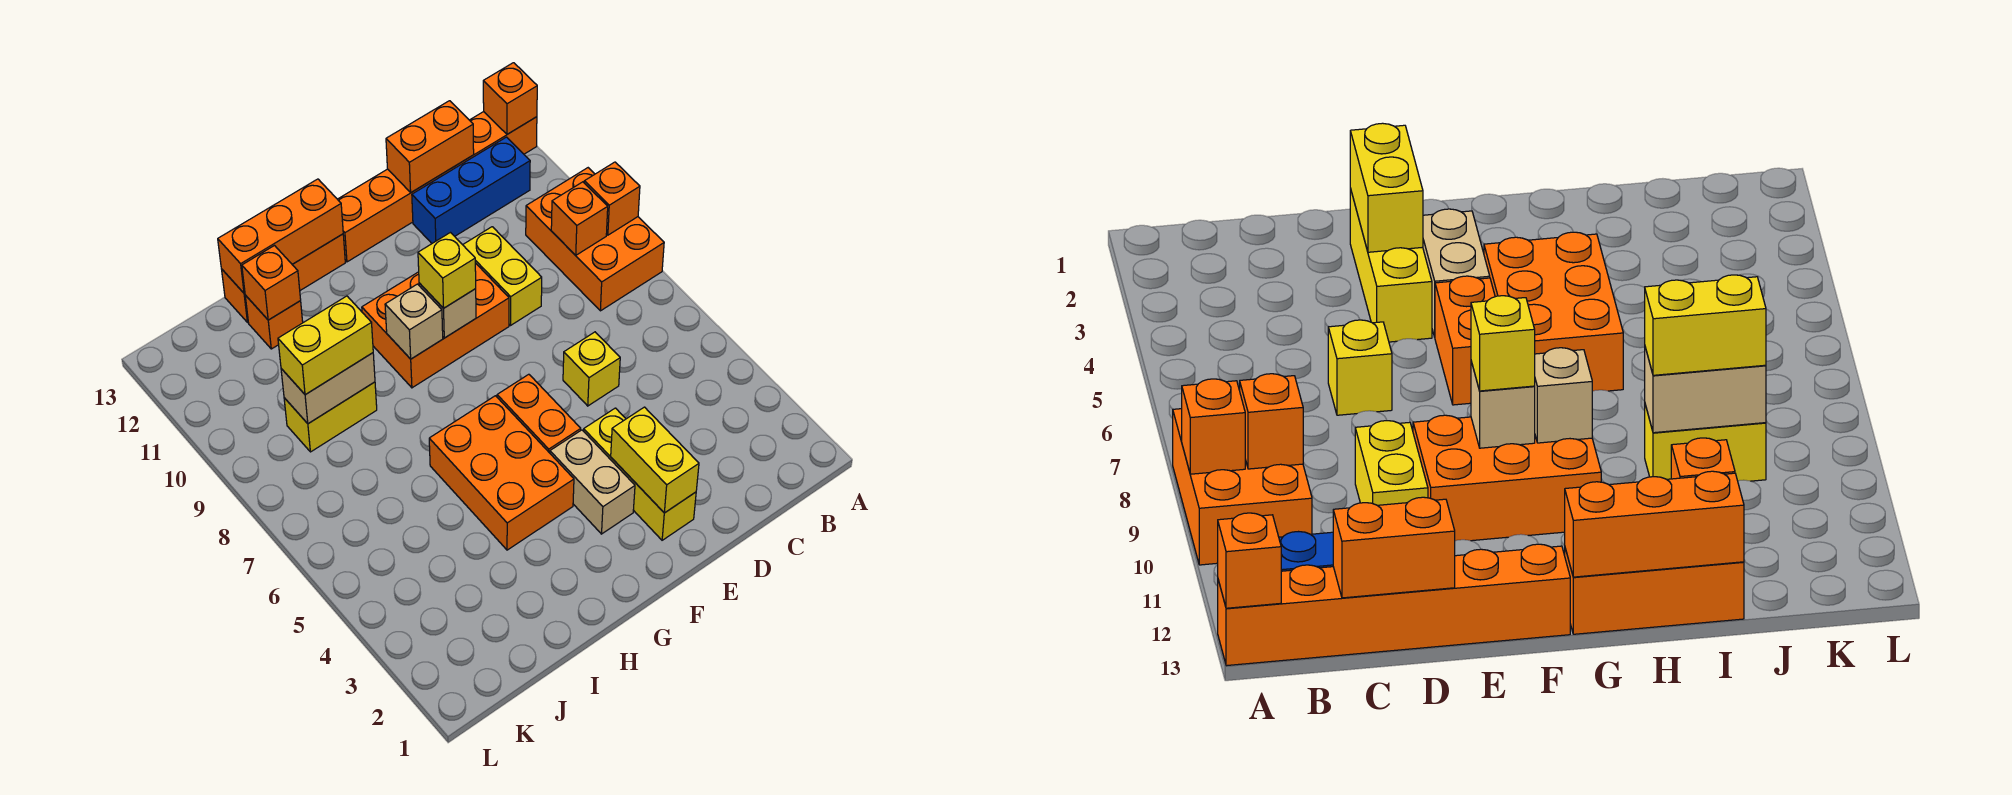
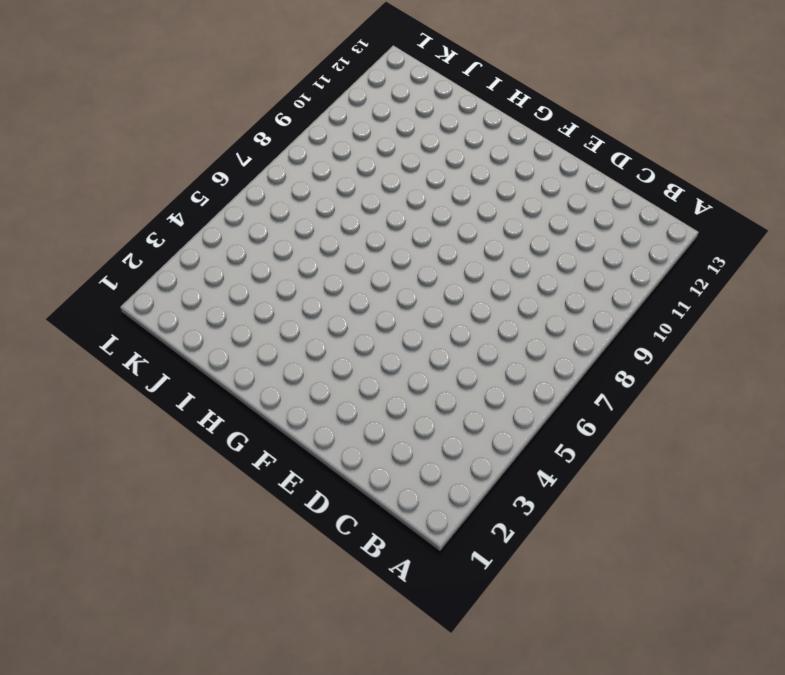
none -> orange brick A8:B10 level 1
none -> orange brick A13:F13 level 1
none -> blue brick B12:D12 level 1

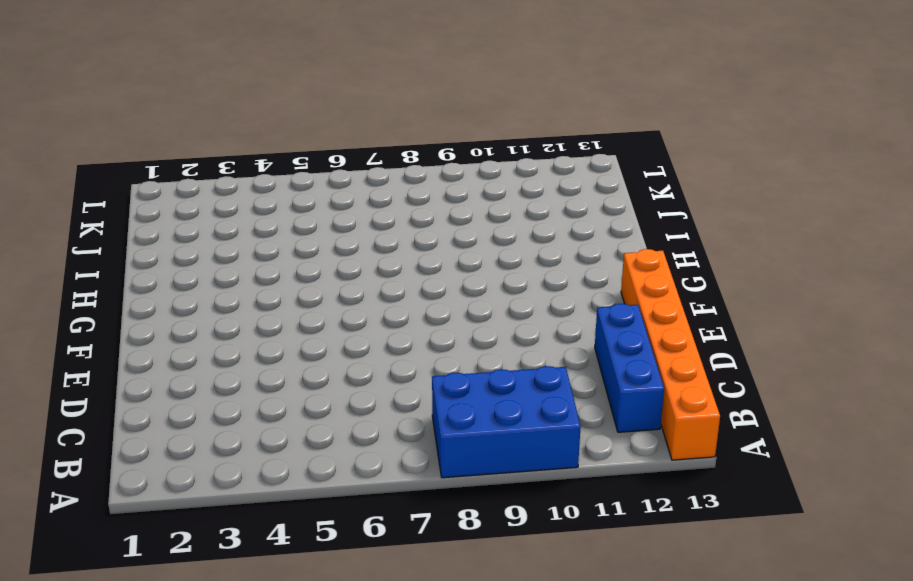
blue brick A8:B10 level 1 -> orange brick A8:B10 level 1
none -> yellow brick D6 level 1
none -> yellow brick D9:D10 level 1
none -> yellow brick E2:E4 level 1

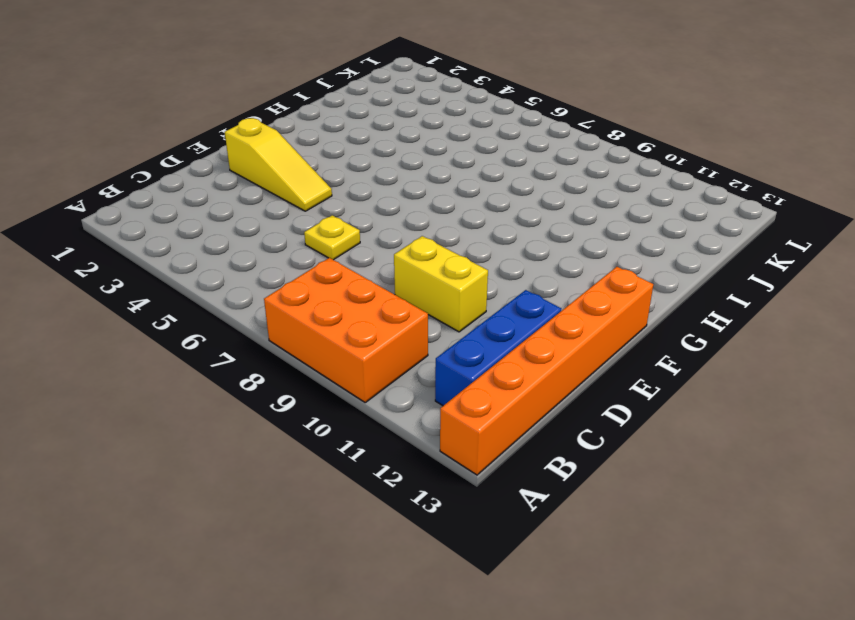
yellow plate D6 level 1 -> yellow brick D6 level 1
yellow slope E2:E4 level 1 top 2 -> yellow brick E2:E4 level 1
none -> orange brick E9:G10 level 1
none -> tan brick F3:F4 level 1
none -> orange brick F5:F6 level 1

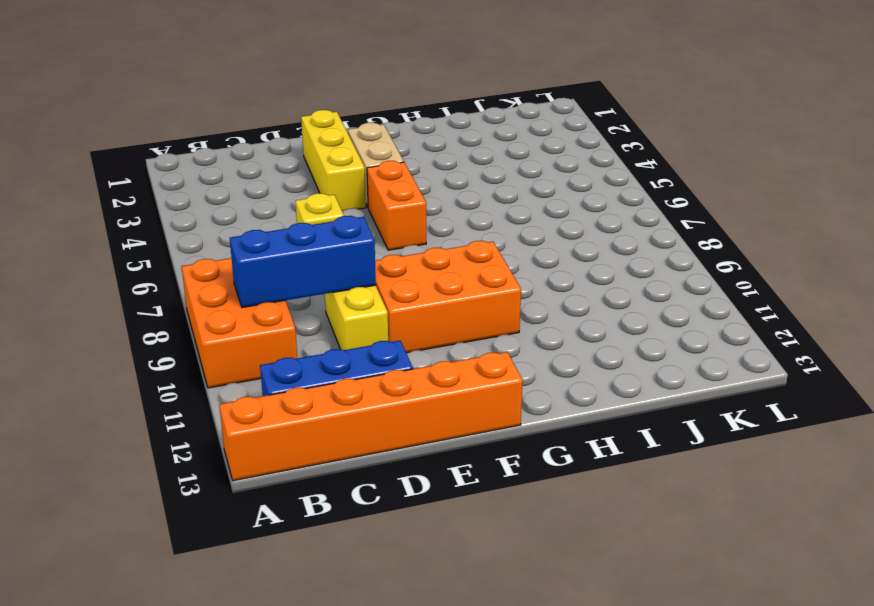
blue brick B9:D9 level 2 -> orange brick B9 level 2
none -> orange brick G4:H6 level 1
none -> orange brick G13:I13 level 1
none -> yellow brick I9:J9 level 1

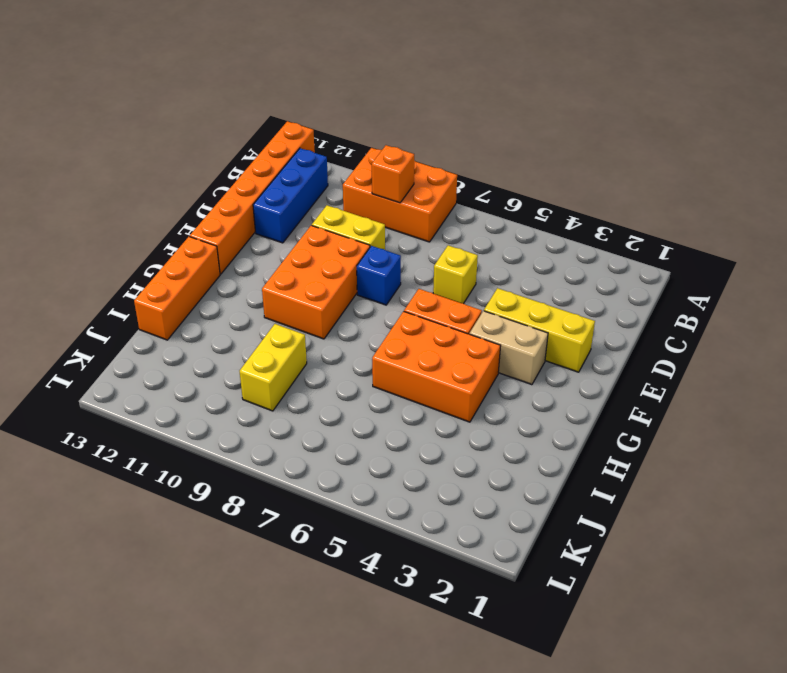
blue brick E8 level 1 -> none
none -> orange brick I12 level 1
none -> orange brick A9 level 2
none -> orange brick A13 level 2

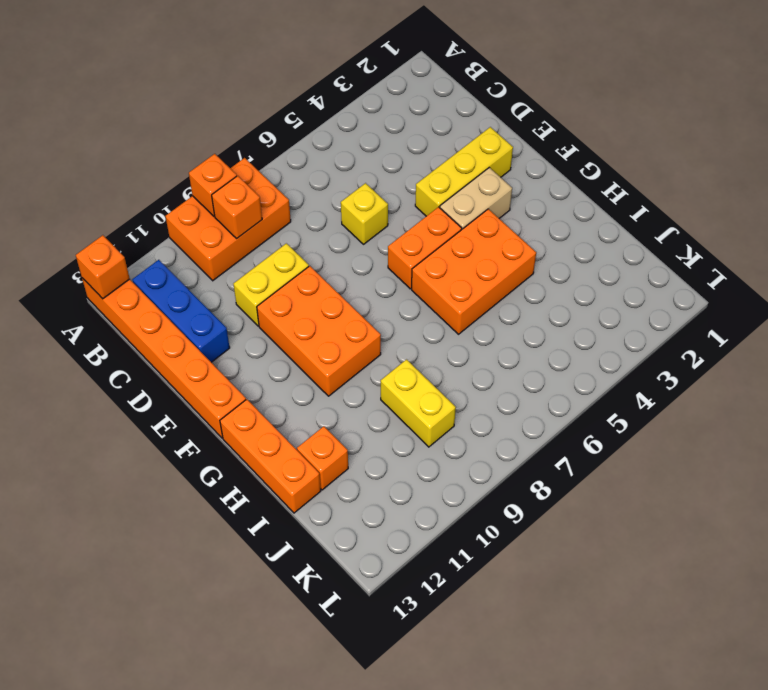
none -> orange brick C13:D13 level 2
none -> yellow brick E2:E3 level 2
none -> tan brick F9 level 2

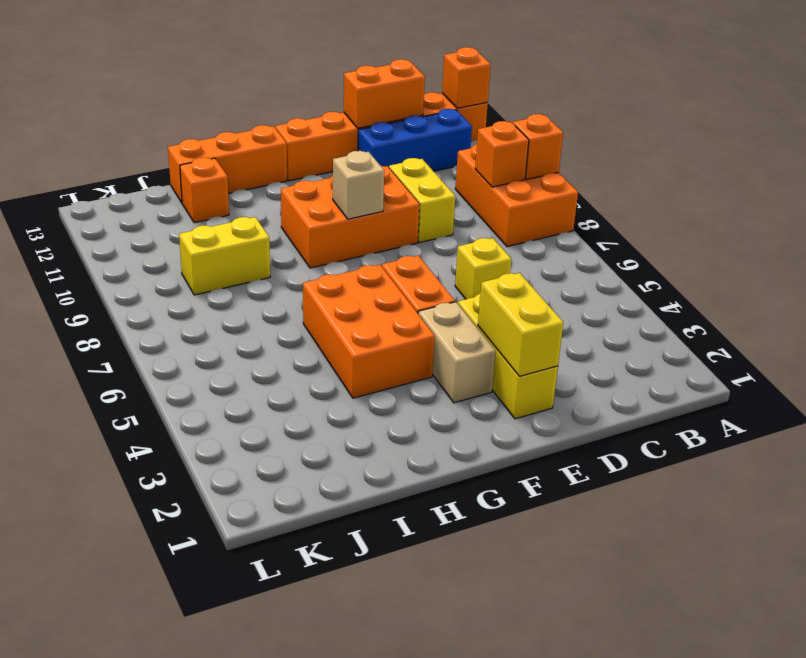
none -> tan brick G9 level 2
none -> orange brick G13:I13 level 2
none -> tan brick I9:J9 level 2

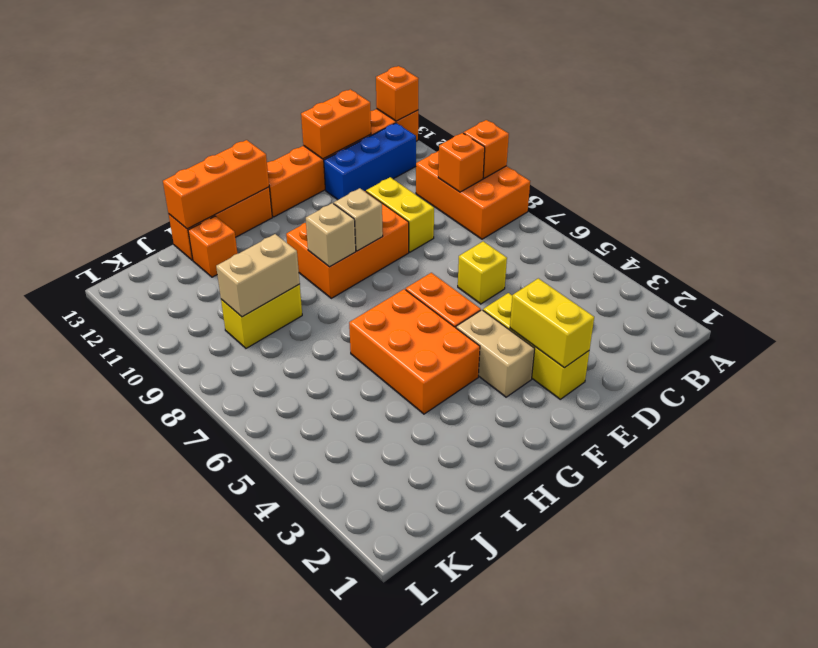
none -> orange brick I12 level 2
none -> yellow brick F9 level 3
none -> yellow brick I9:J9 level 3

